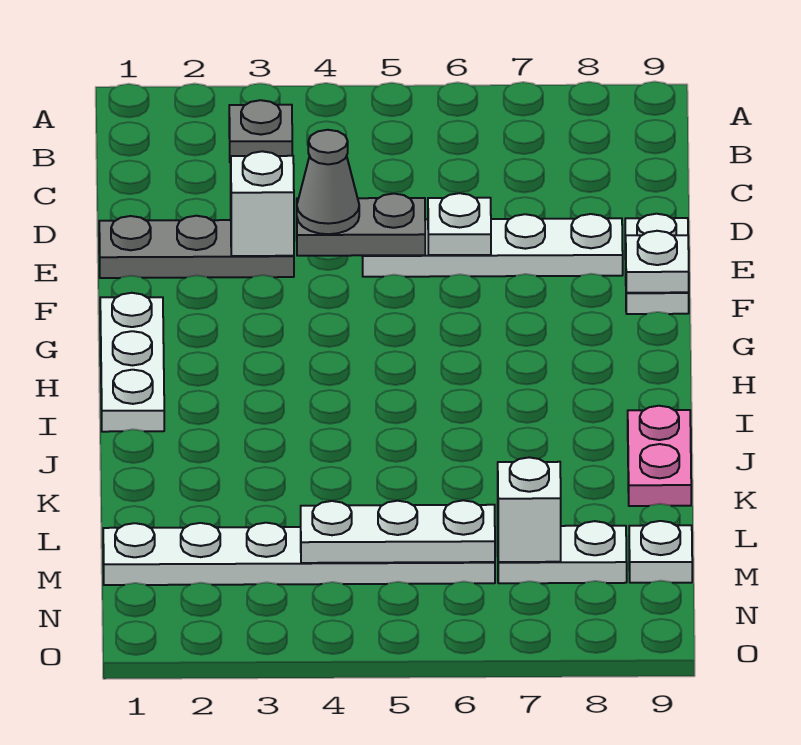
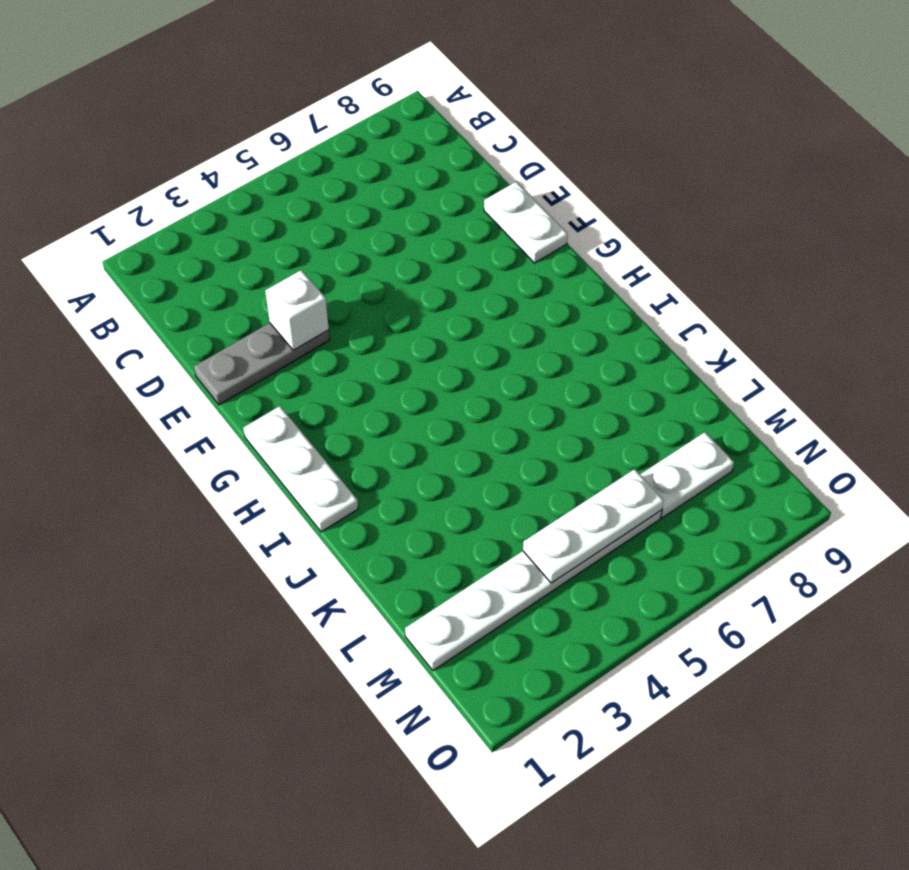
none -> grey plate B3 level 1
none -> white plate E5:E8 level 1
none -> pink plate J9:K9 level 1

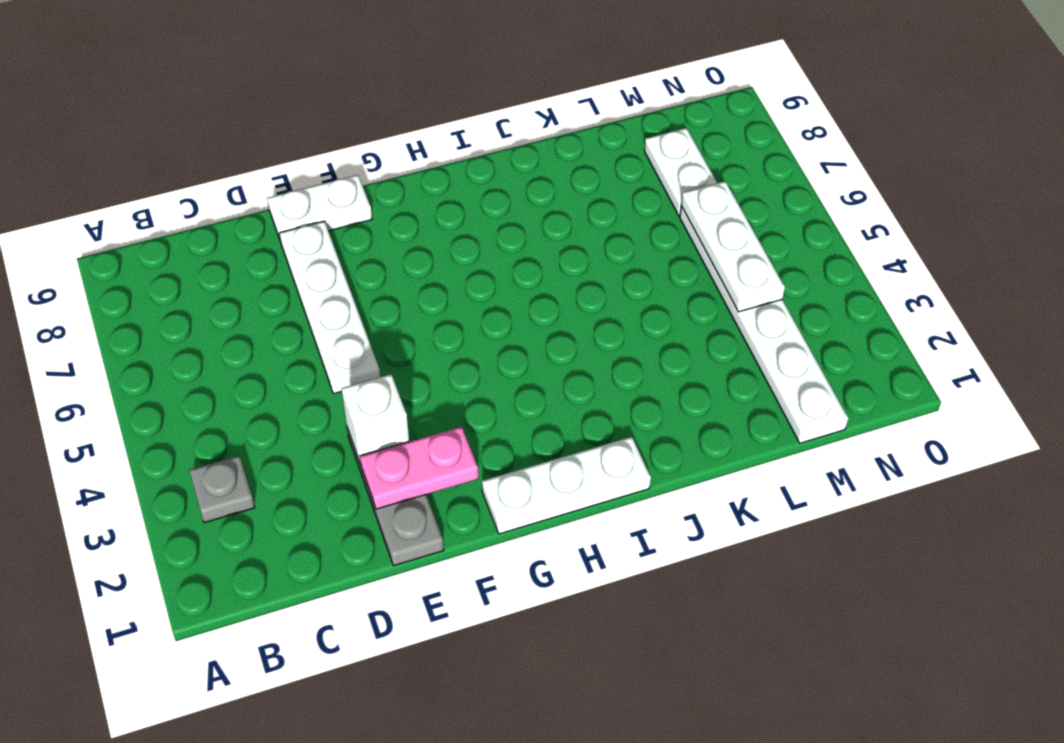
pink plate E2:F2 level 2 -> pink plate J9:K9 level 1
none -> white plate M9 level 1
none -> grey plate E4:E5 level 2
none -> white plate E6 level 2

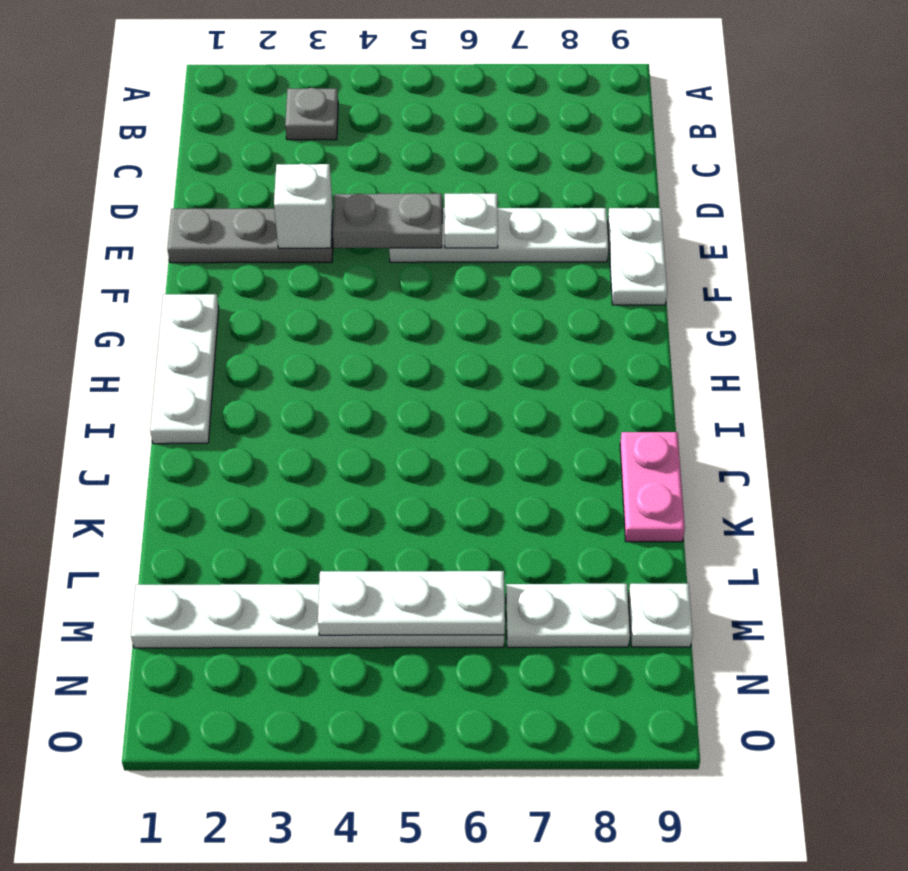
none -> white plate F9 level 2
none -> white brick M7 level 2
none -> grey cone E4 level 3

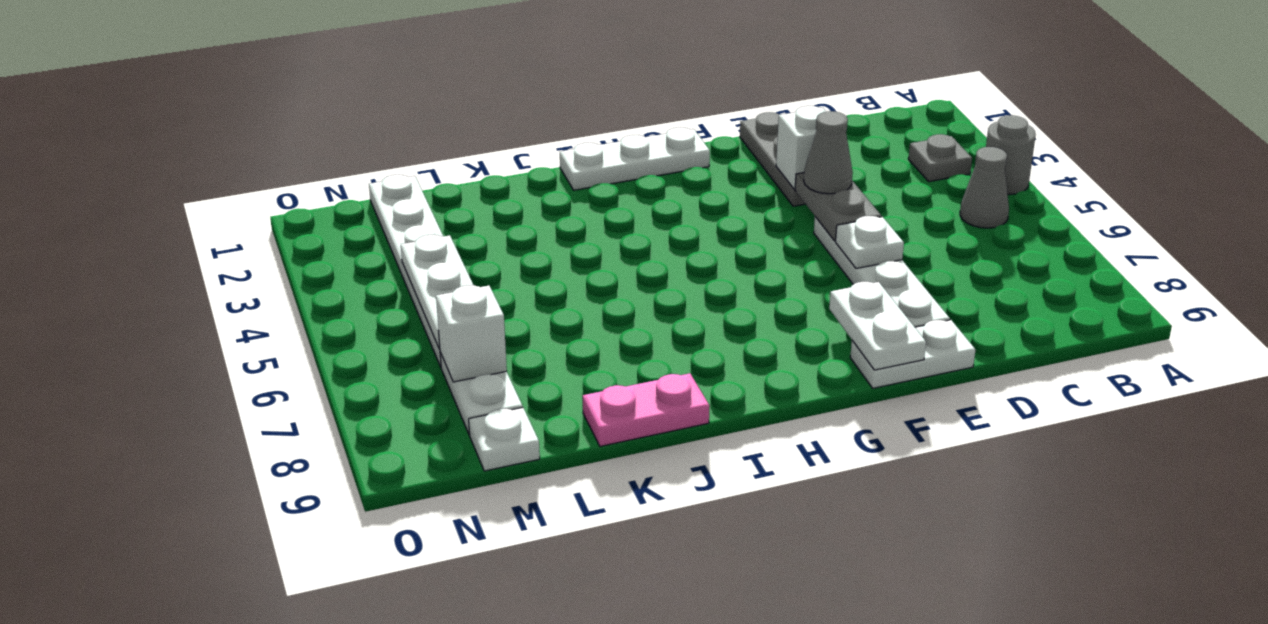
grey round brick A4 level 1 -> none
grey cone B5 level 1 -> none
white plate F8:F9 level 2 -> white plate F9 level 2

